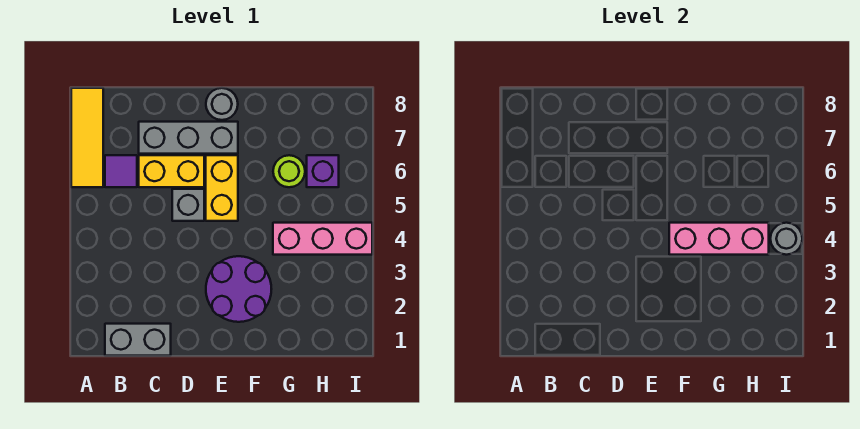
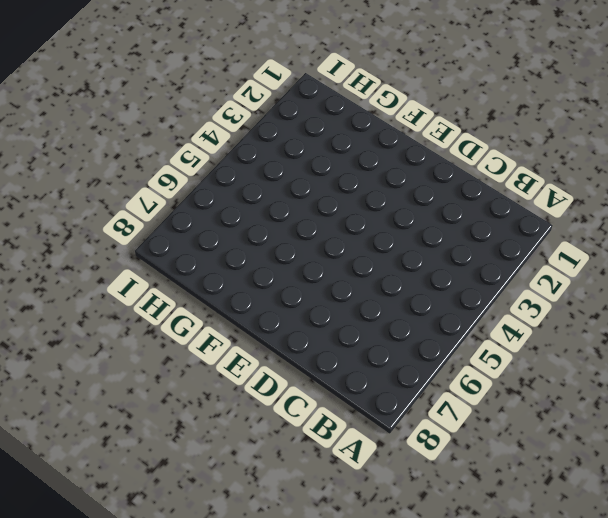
none -> yellow tile A6:A8 level 1
none -> grey brick B1:C1 level 1
none -> purple tile B6 level 1

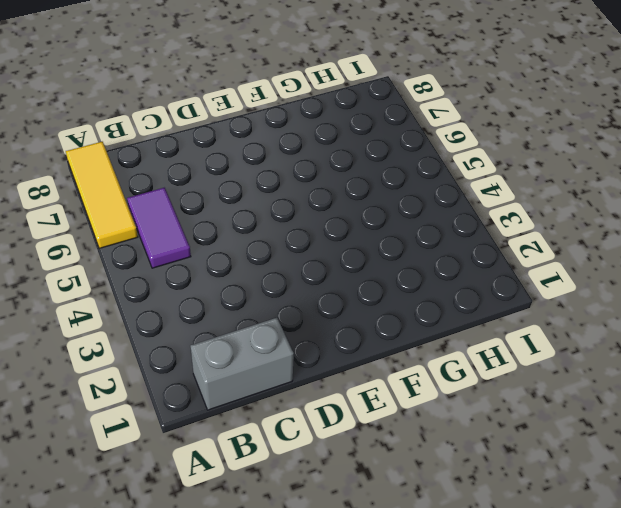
purple tile B5:B6 level 1 -> purple tile B6 level 1
none -> yellow brick C6:D6 level 1
none -> grey brick C7:E7 level 1
none -> grey brick D5 level 1

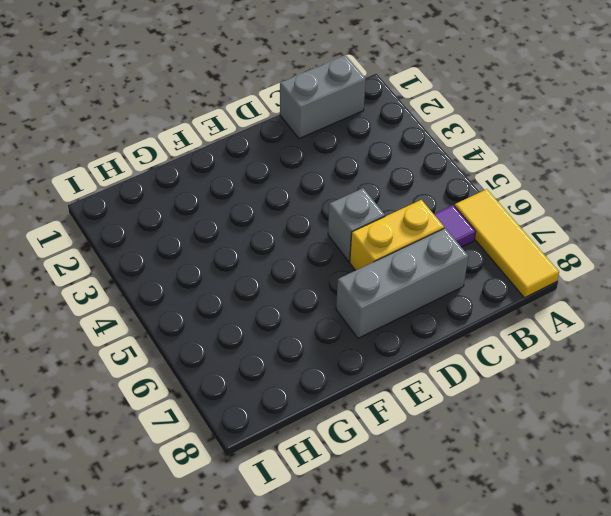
none -> purple round brick E2:F3 level 1
none -> yellow brick E5:E6 level 1
none -> grey round brick E8 level 1

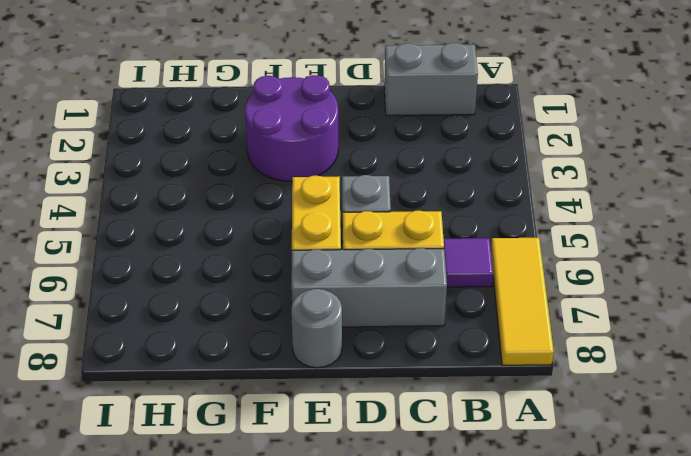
none -> pink brick G4:I4 level 1
none -> lime round brick G6 level 1
none -> purple brick H6 level 1

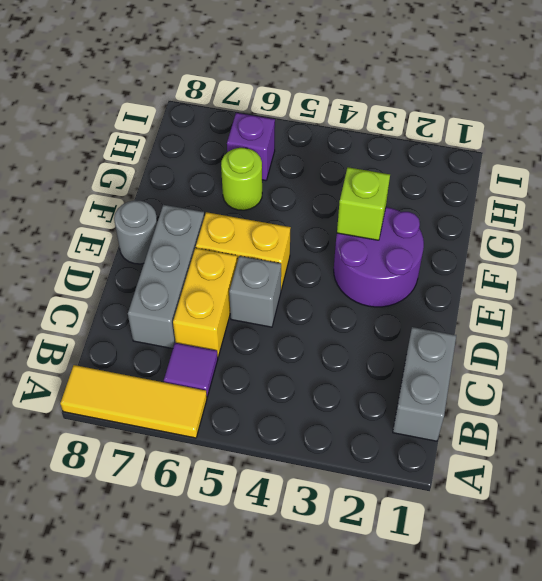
lime brick F3 level 2 -> none
none -> pink brick G4:I4 level 1
none -> pink brick F4:H4 level 2
none -> grey round brick I4 level 2

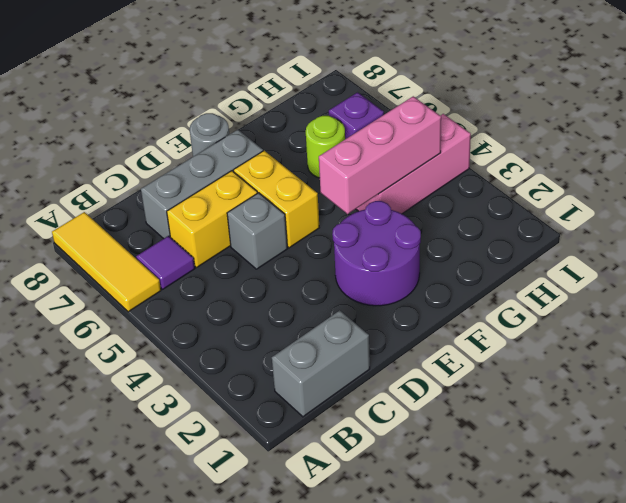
none -> grey round brick I4 level 2

